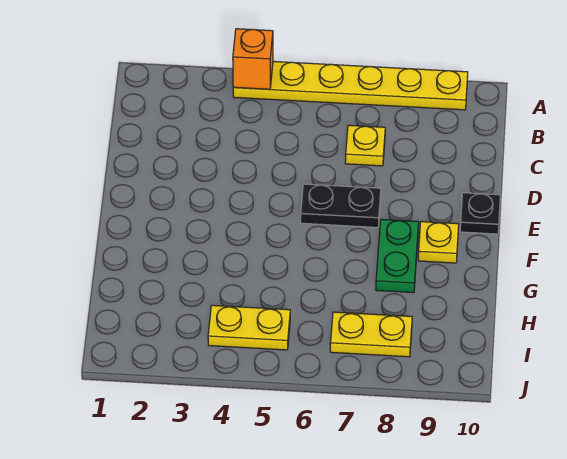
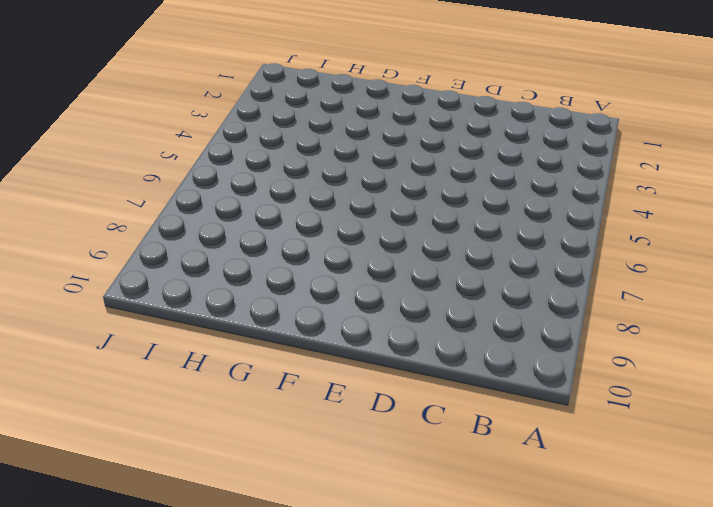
none -> yellow plate A4:A9 level 1
none -> yellow plate C7 level 1

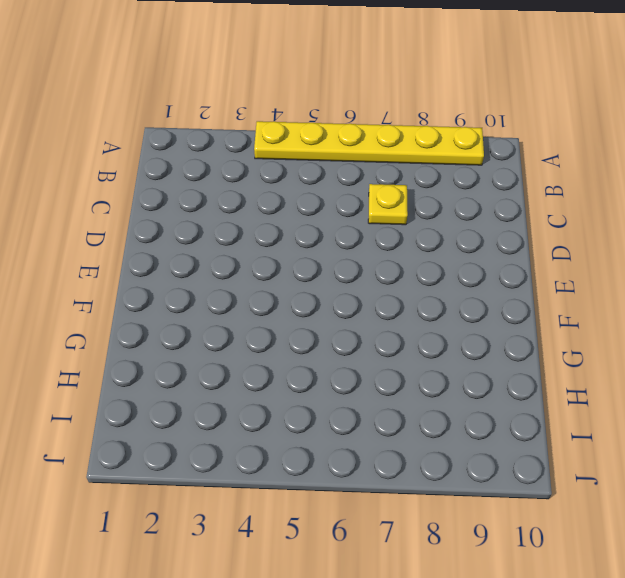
none -> black plate E6:E7 level 1
none -> black plate E10 level 1

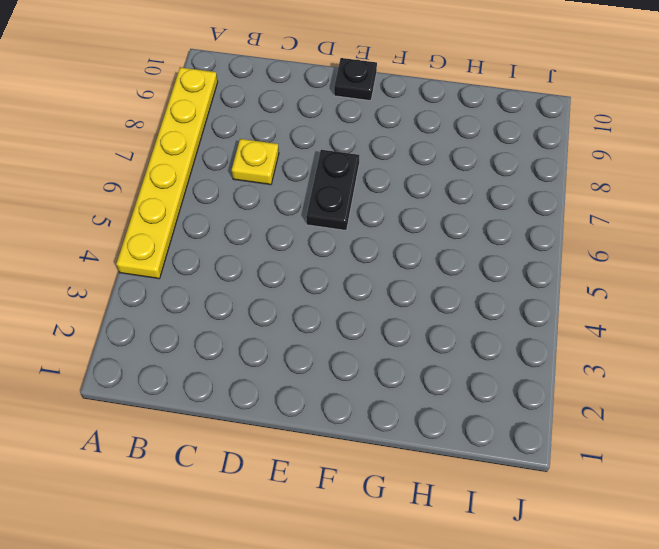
none -> green plate F8:G8 level 1
none -> yellow plate F9 level 1

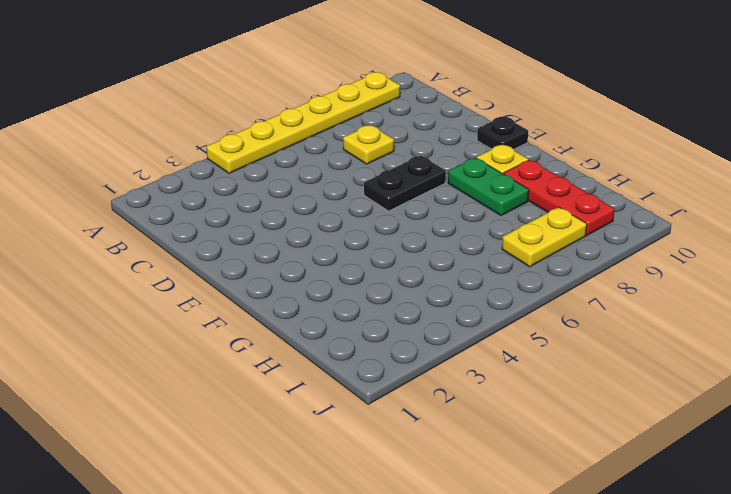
red plate G9:I9 level 1 -> none
none -> yellow plate I4:I5 level 1
none -> orange brick A4 level 2

